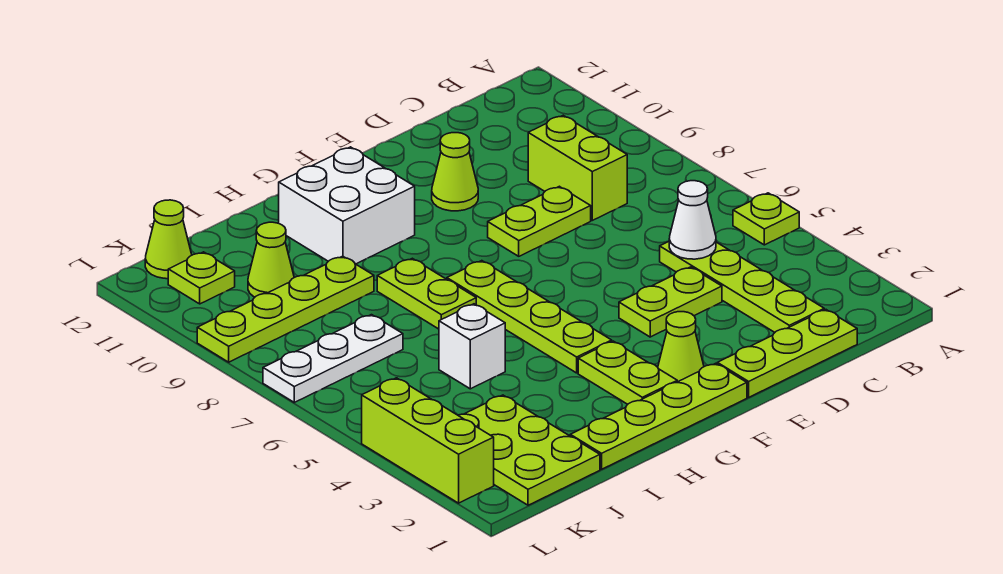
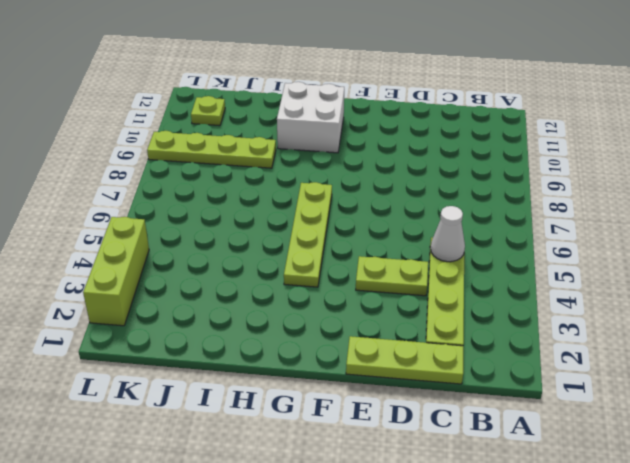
none -> lime plate A5 level 1
none -> lime brick C8:C9 level 1
none -> lime plate D8:E8 level 1

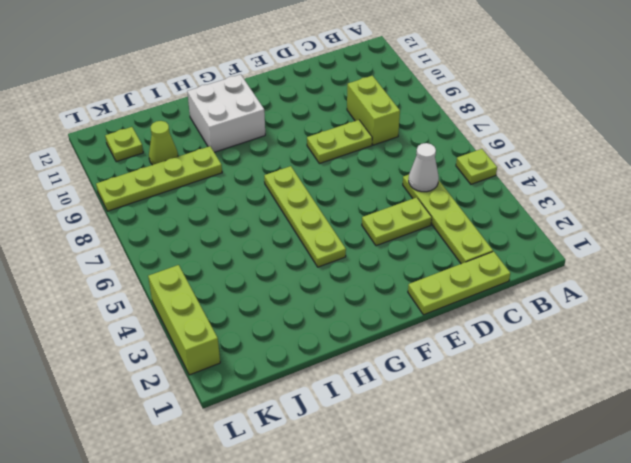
none -> lime cone E10 level 1
none -> lime plate F1:I1 level 1
none -> lime cone F2 level 1

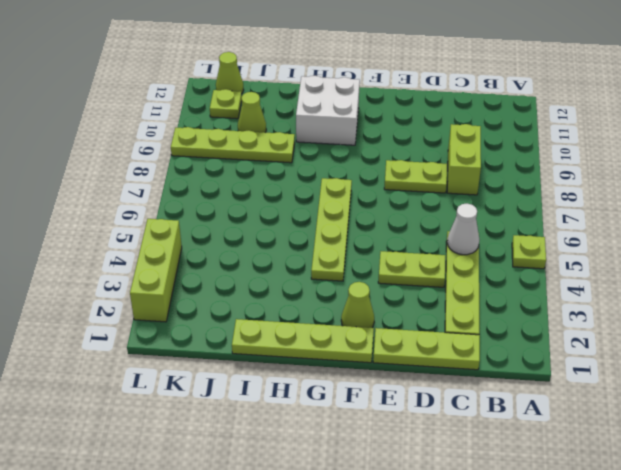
none -> lime cone E10 level 1
none -> lime plate G2:G3 level 1
none -> lime plate H7:H8 level 1

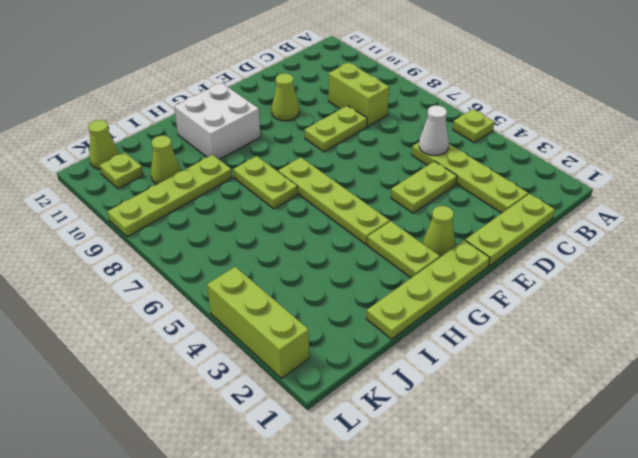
none -> white brick I5 level 1
none -> lime plate J1:K3 level 1
none -> white plate J7:L7 level 1

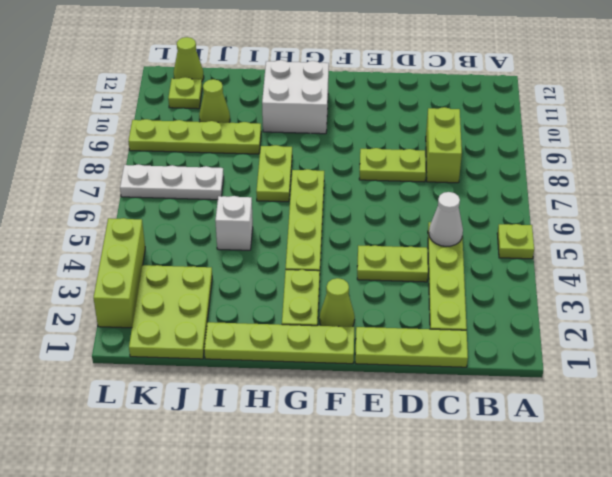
none -> lime cone E10 level 1

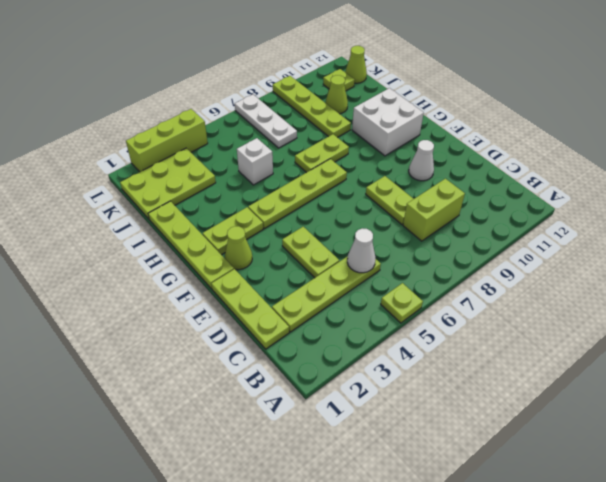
white cone E10 level 1 -> lime cone E10 level 1

